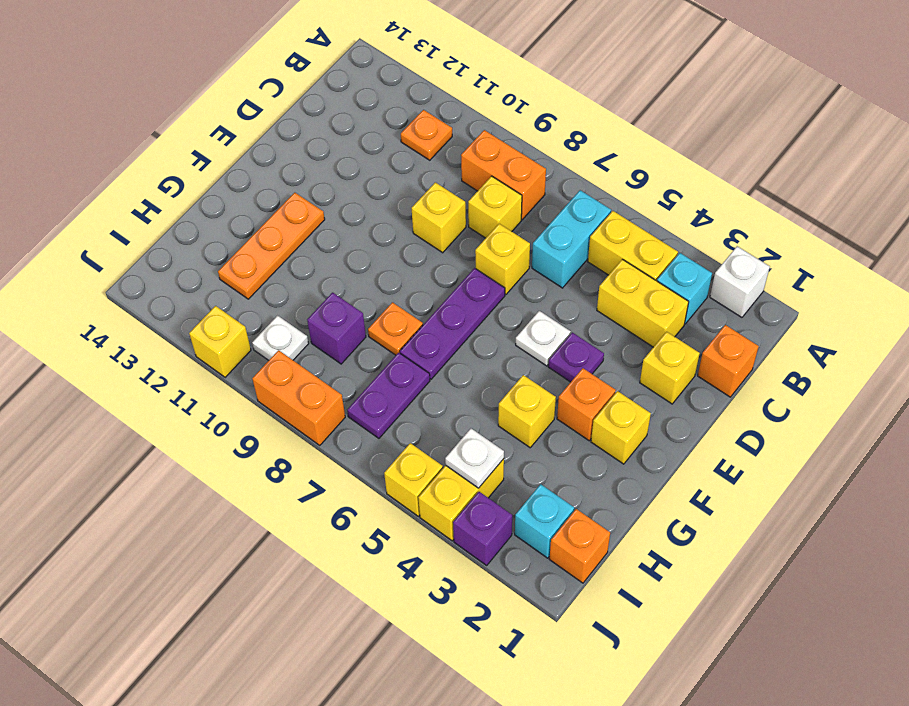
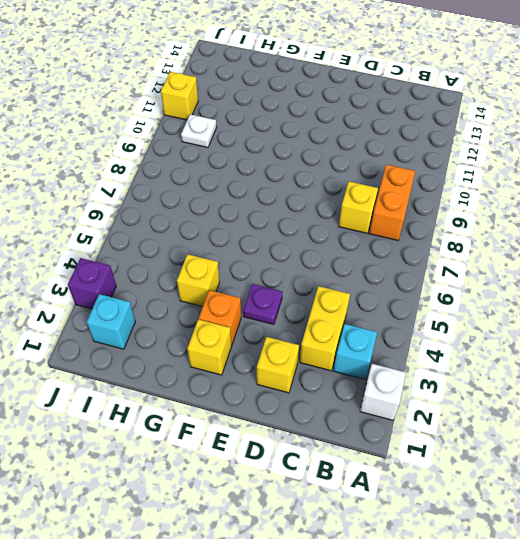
none -> yellow brick B4:B5 level 1
none -> cyan brick B6:C6 level 1
none -> orange plate B11 level 1
none -> orange brick C1 level 1

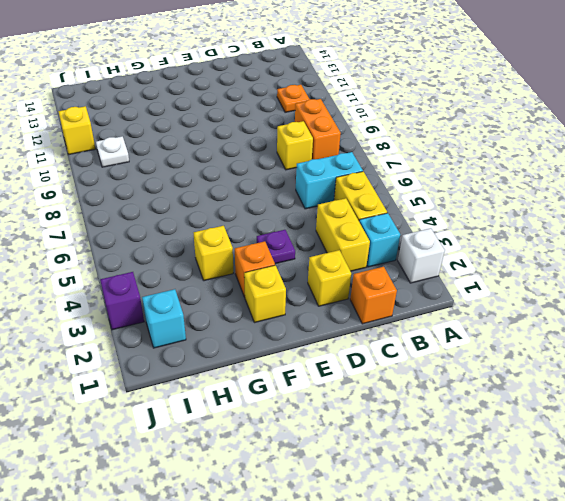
none -> yellow brick D7 level 1
none -> yellow brick D9 level 1
none -> white plate E5 level 1
none -> purple plate E7:G7 level 1

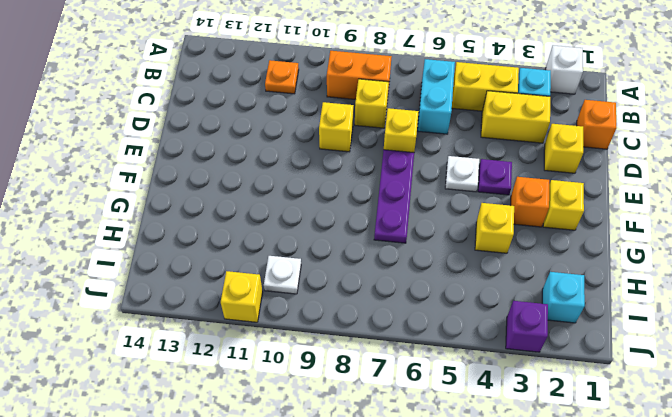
none -> orange plate F12:H12 level 1
none -> orange plate G8 level 1
none -> purple plate H7:I7 level 1
none -> purple brick H9 level 1

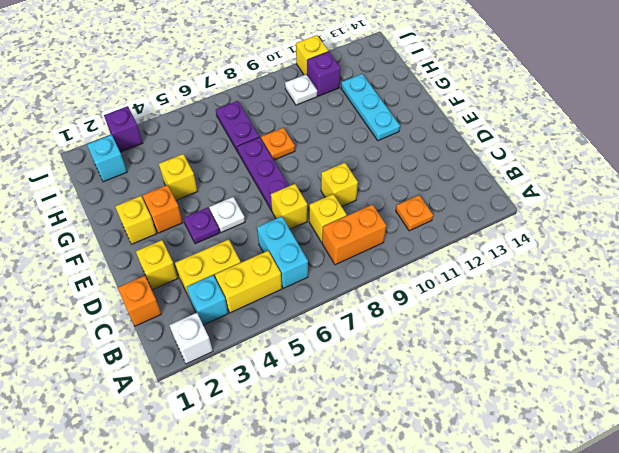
cyan plate F12:H12 level 1 -> orange plate F12:H12 level 1
purple brick I11 level 1 -> purple brick H9 level 1
none -> orange brick I1 level 1
none -> yellow brick I4:J4 level 1
none -> yellow brick J5 level 1
none -> orange brick J8:J9 level 1

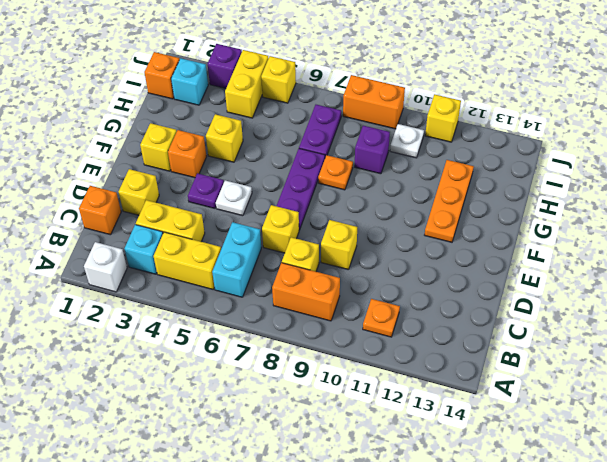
none -> white plate I4 level 2

